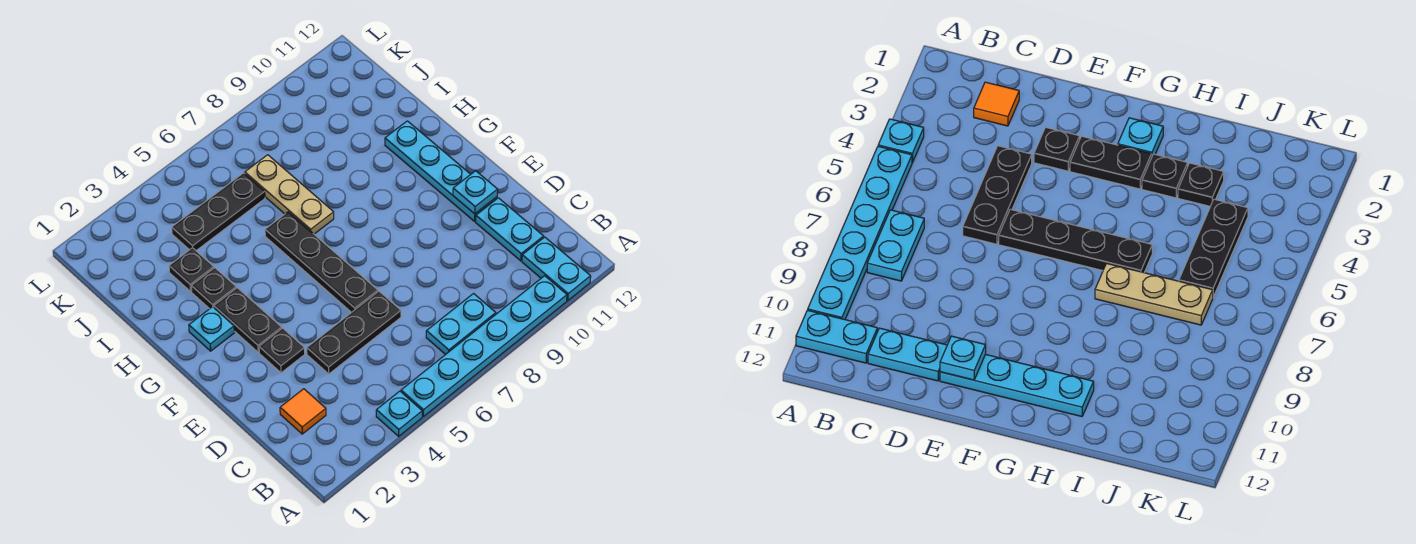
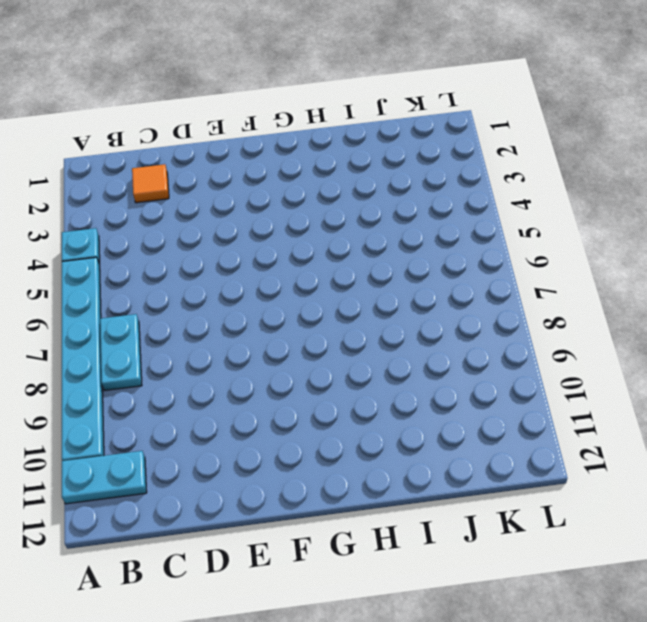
none -> cyan plate C11:D11 level 1
none -> black plate D4:D6 level 1
none -> black plate E3 level 1

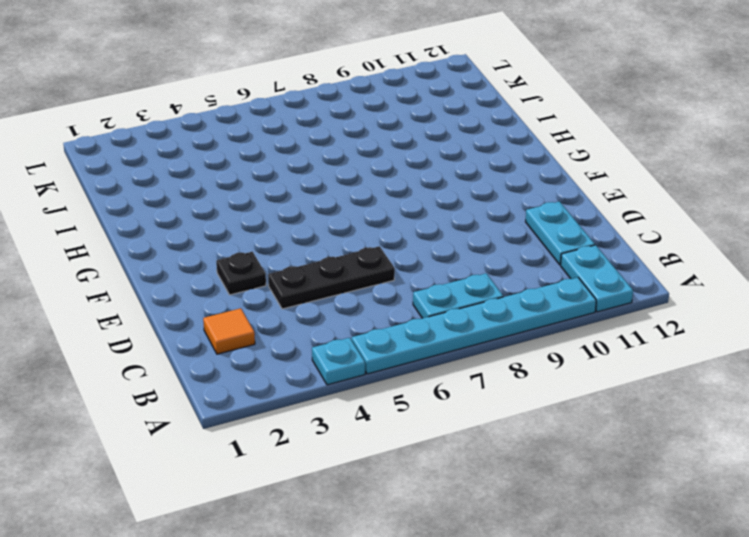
none -> black plate E6:H6 level 1
none -> cyan plate E11:H11 level 1
none -> black plate F3:G3 level 1

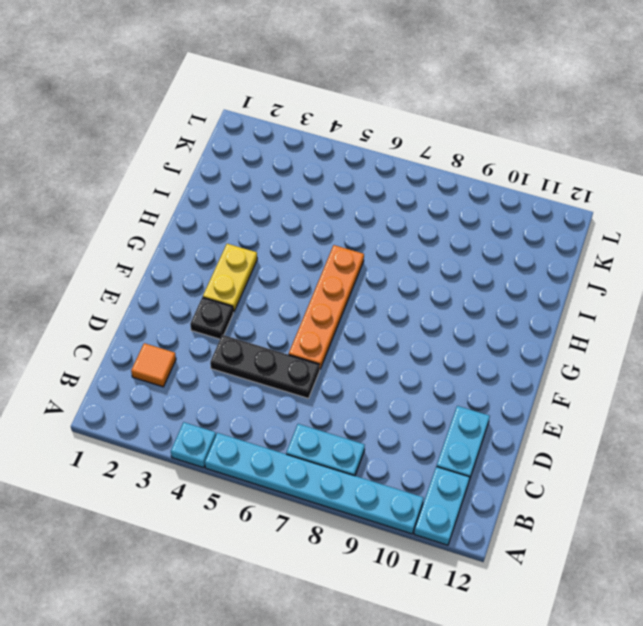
orange plate E6:H6 level 1 -> black plate E6:H6 level 1
yellow plate F3:G3 level 1 -> black plate F3:G3 level 1
none -> cyan plate E11:H11 level 1
none -> cyan plate G2 level 1
none -> black plate H3 level 1

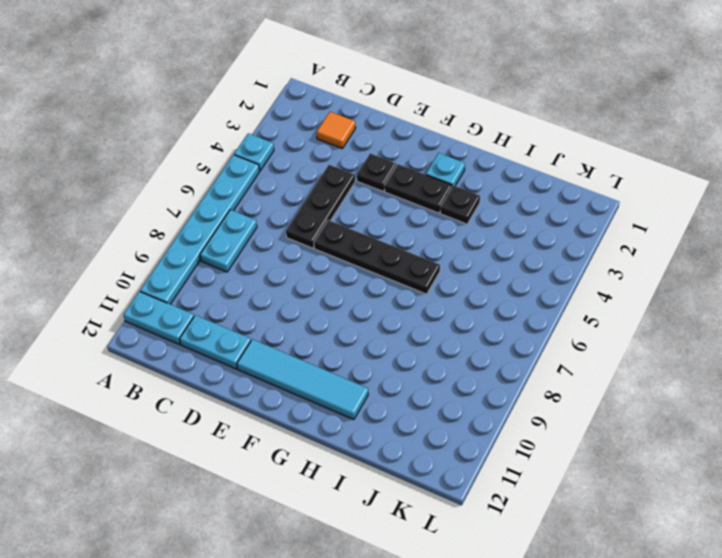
cyan tile E11:H11 level 1 -> cyan plate E11:H11 level 1
none -> tan plate H7:J7 level 1
none -> black plate I3 level 1
none -> black plate J4:J6 level 1

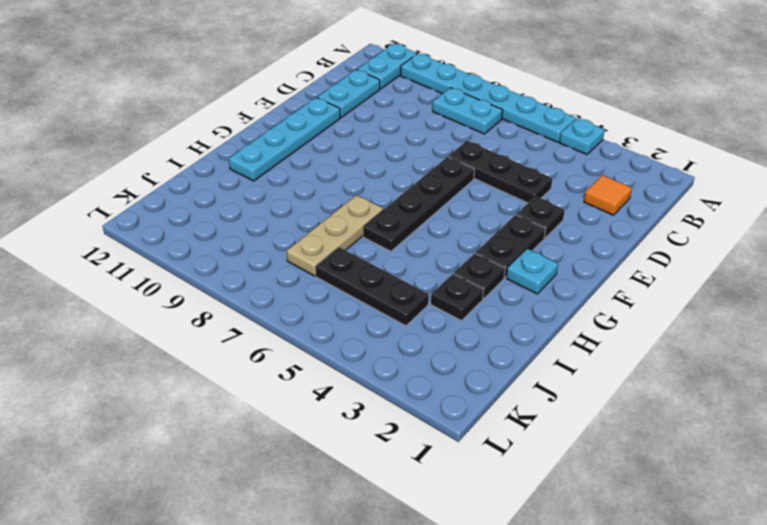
none -> cyan plate E11 level 2

